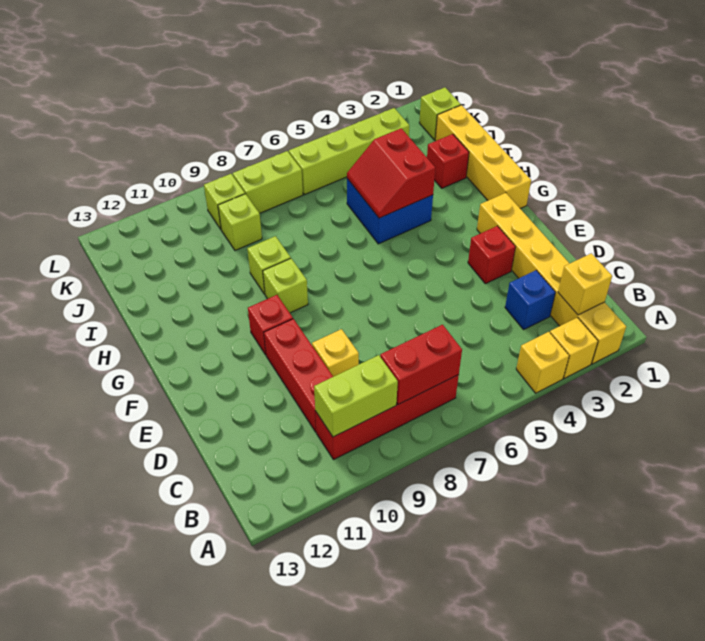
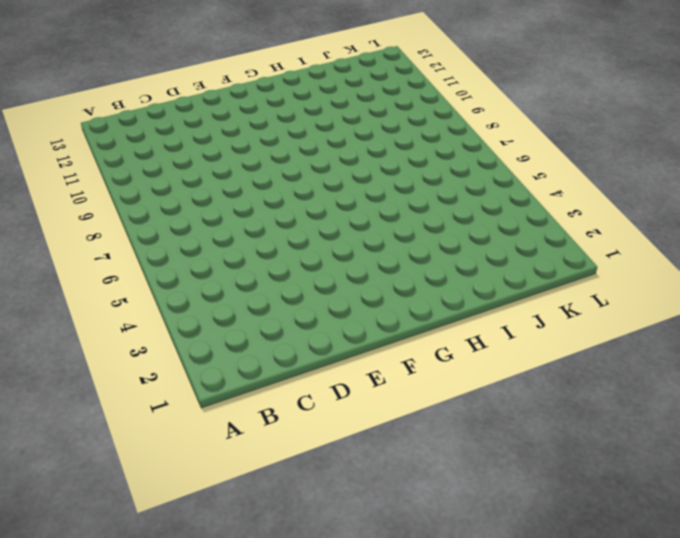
none -> yellow brick A2:F2 level 1
none -> yellow brick A3 level 1
none -> yellow brick A4 level 1

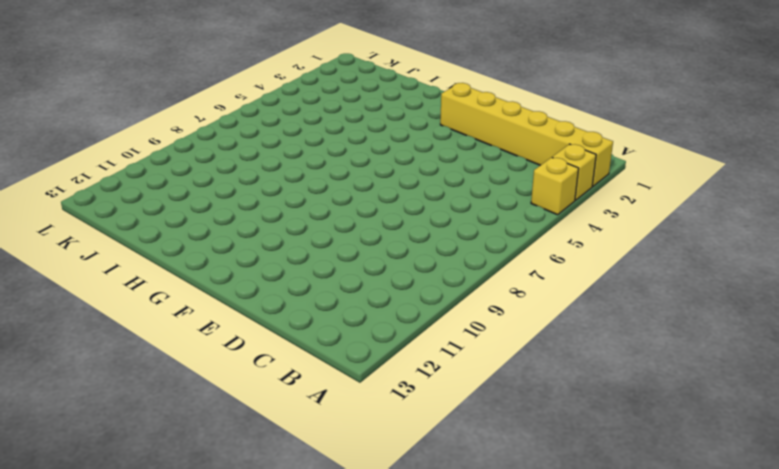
none -> red brick B7:B10 level 1
none -> blue brick C3 level 1
none -> red brick C10:E10 level 1

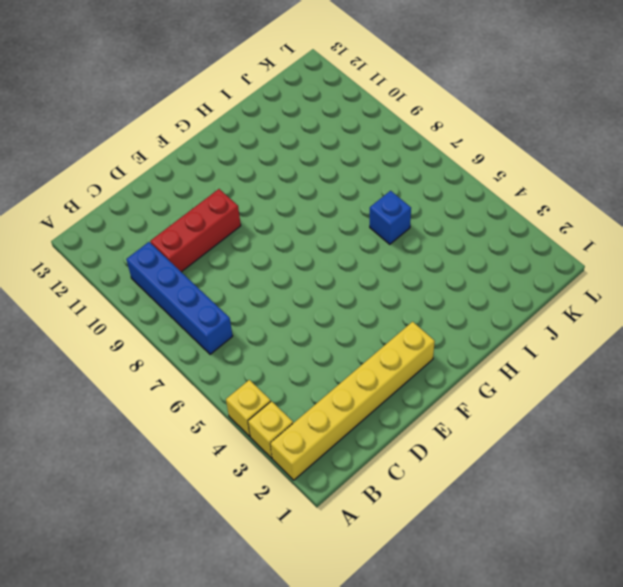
blue brick B7:B10 level 1 -> red brick B7:B10 level 1
blue brick I6 level 1 -> blue brick C3 level 1
none -> yellow brick D9 level 1
none -> red brick E3 level 1
none -> red brick F10 level 1

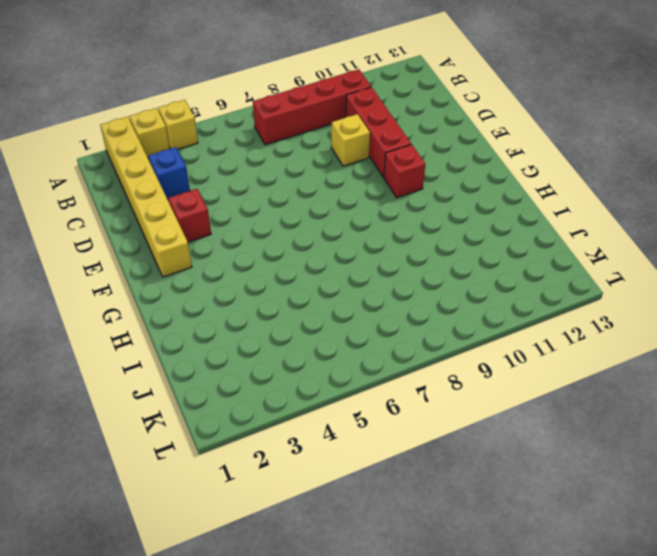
none -> yellow brick G1:J1 level 1
none -> lime brick G9 level 1
none -> blue brick H4:I5 level 1

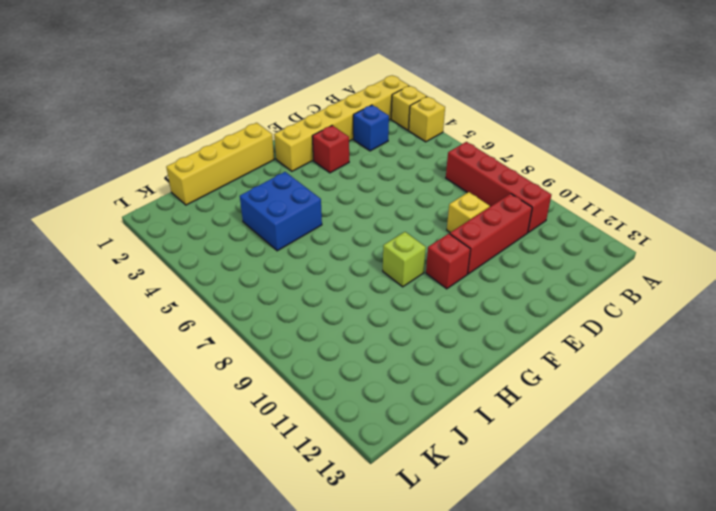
none -> lime brick H9 level 1
none -> red brick I2 level 1
none -> lime brick J9 level 1

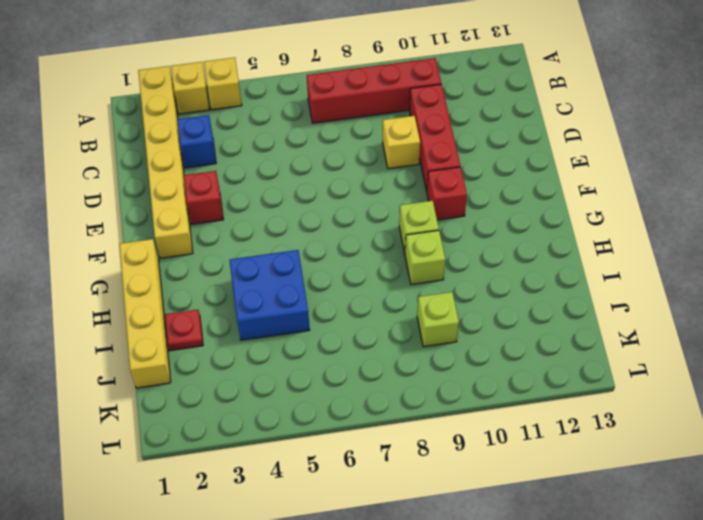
red plate I2 level 1 -> red brick I2 level 1
none -> lime brick K1 level 1
none -> lime brick K3:K6 level 1
none -> lime brick K7:K8 level 1

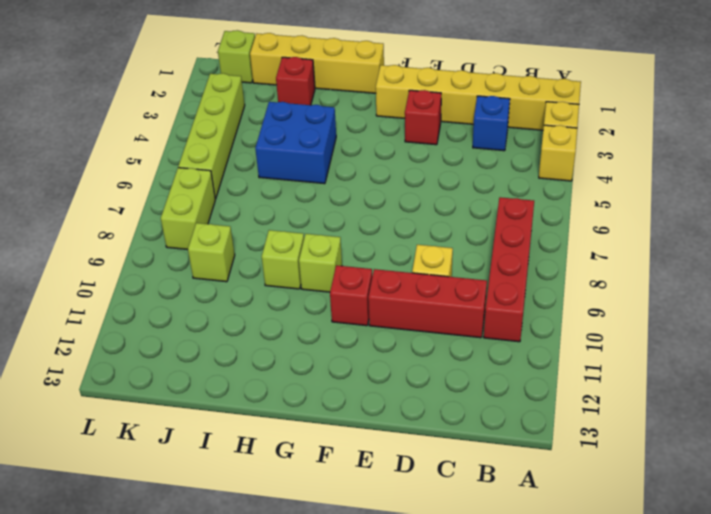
none -> lime brick K9 level 1
none -> yellow brick B2 level 2
none -> red brick B7:B8 level 2

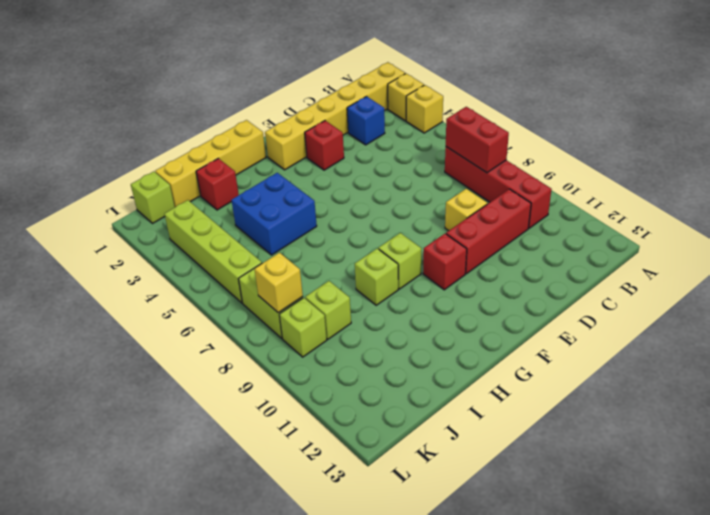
yellow brick K8 level 2 -> yellow brick B2 level 2
none -> lime brick B9:B10 level 2
none -> red slope H4:I5 level 2 top 4

